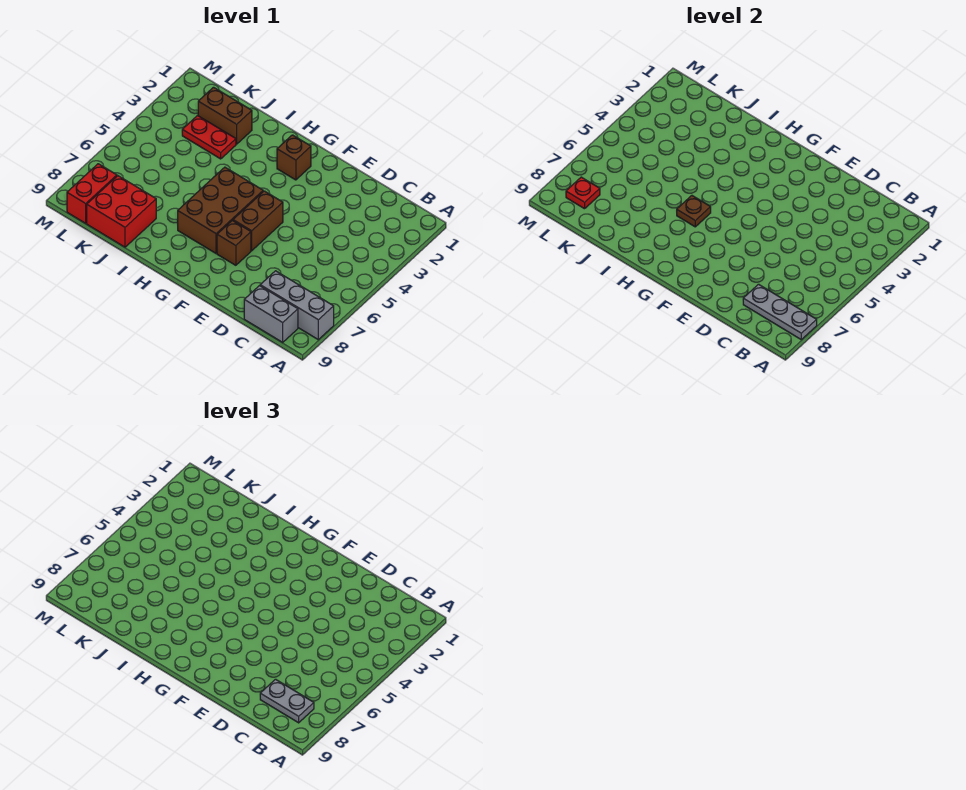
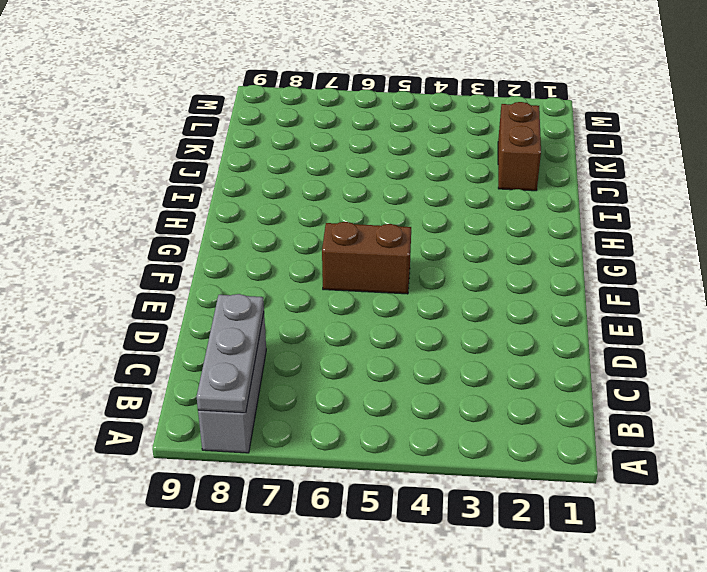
none -> grey brick B9:C9 level 1
none -> brown brick F7 level 1
none -> brown brick G2 level 1

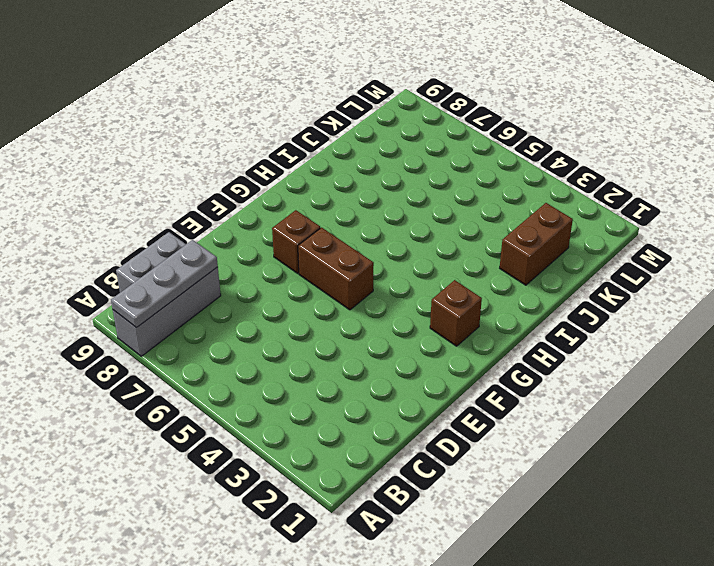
none -> brown brick G5:H7 level 1
none -> red plate J3:K3 level 1
none -> red brick J8:K9 level 1

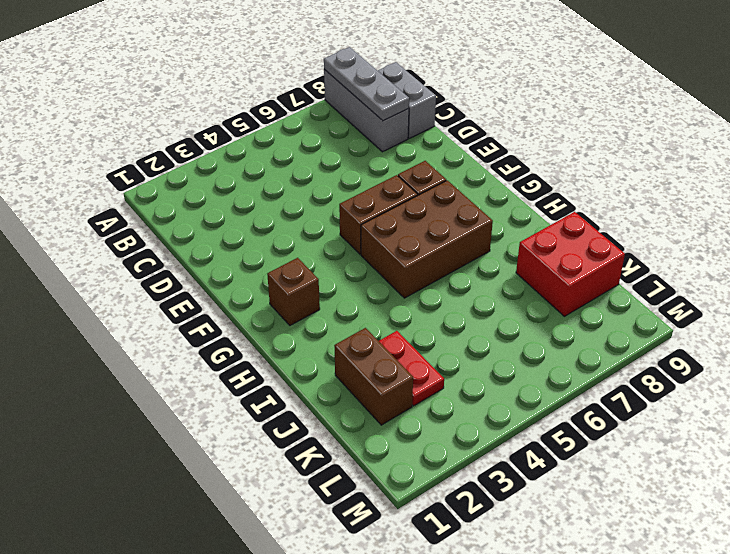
none -> red brick L8:L9 level 1
none -> brown plate H6 level 2
none -> red plate L8 level 2

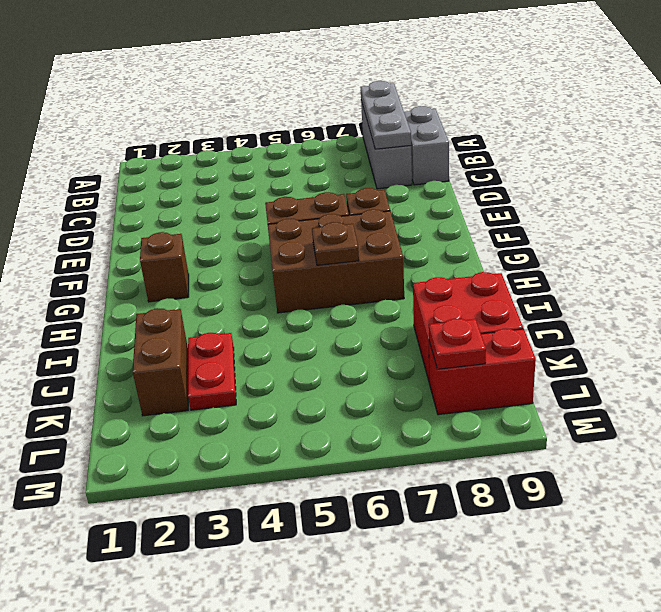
none -> grey plate B8:C8 level 3

